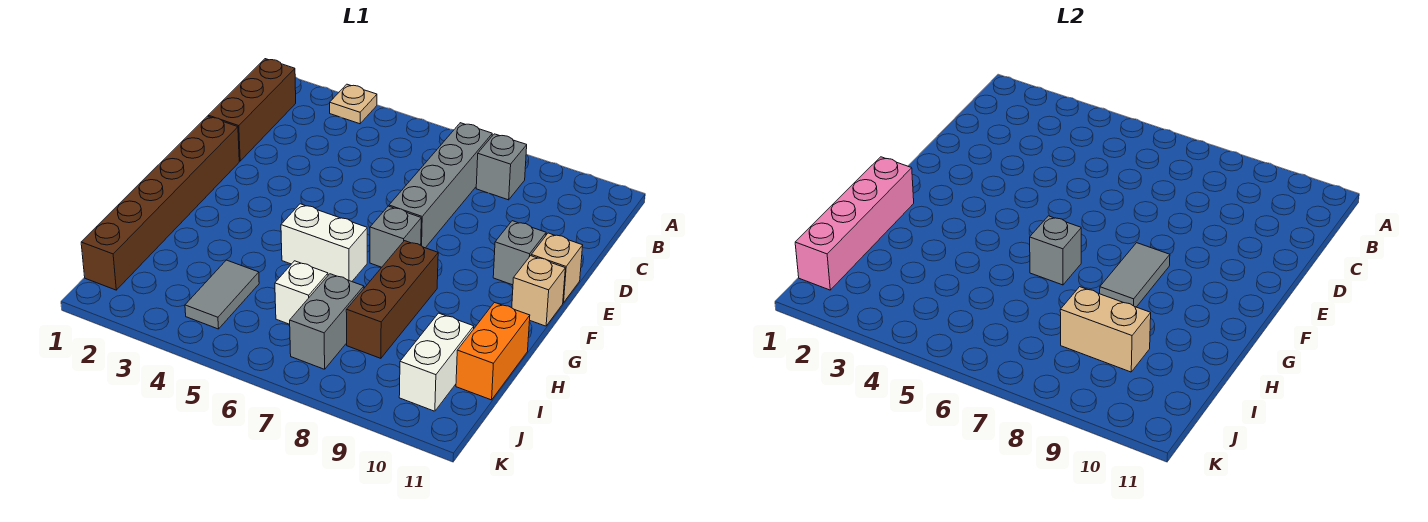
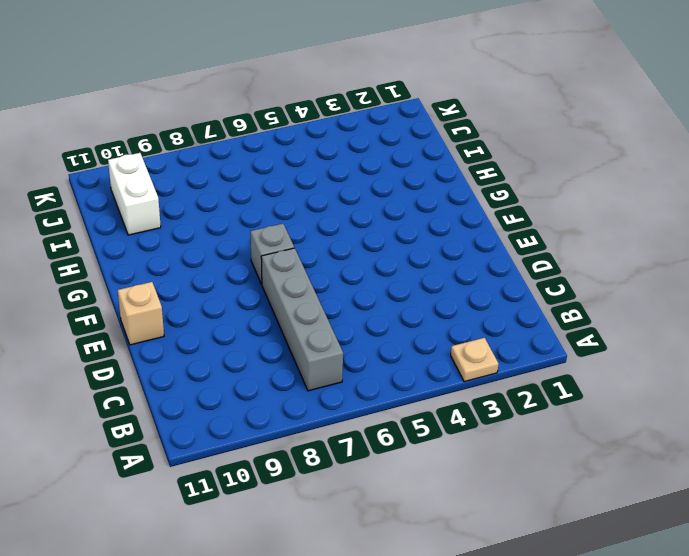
none -> brown brick B1:D1 level 1
none -> grey brick B8 level 1
none -> brown brick E1:J1 level 1

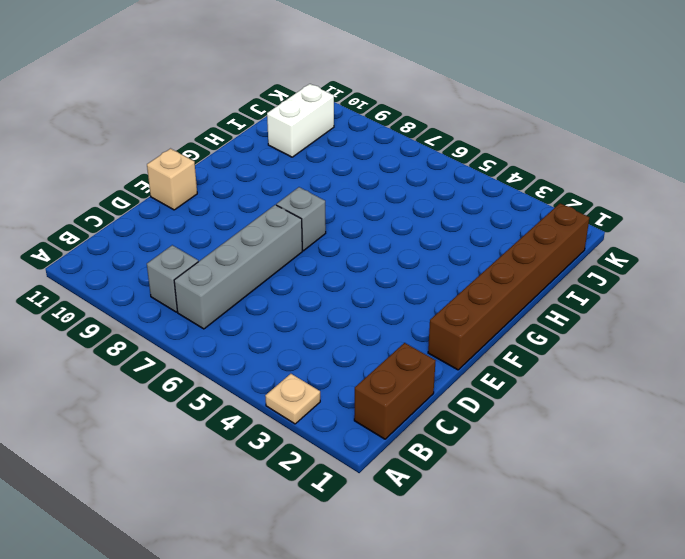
brown brick B1:C1 level 1 -> brown brick B1:D1 level 1
none -> grey brick E10 level 1
none -> tan brick F11 level 1
none -> white brick G5:G6 level 1

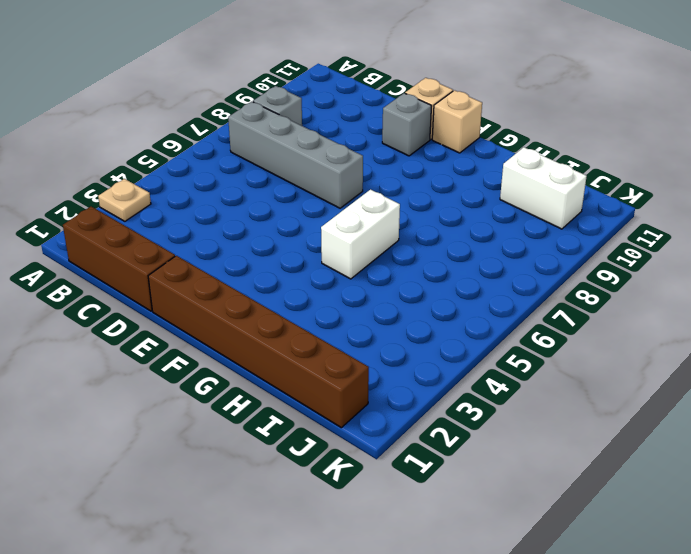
none -> grey brick F7 level 1
none -> brown brick G8:I8 level 1
none -> orange brick H11:I11 level 1

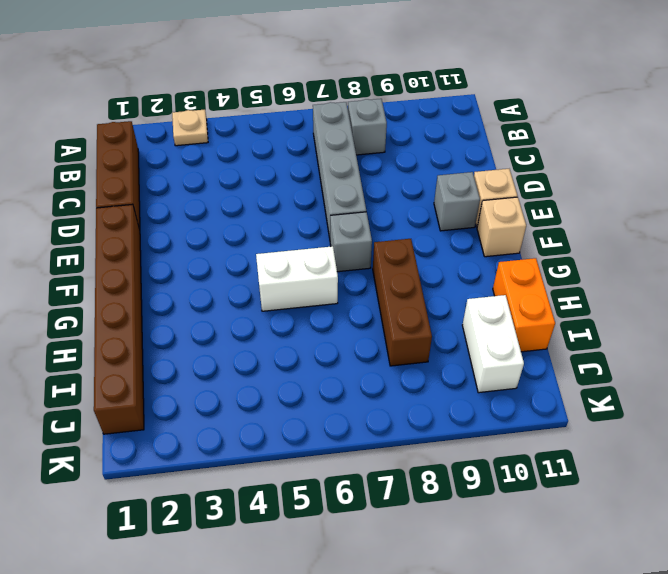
none -> grey tile I4:J4 level 1
none -> white brick I6 level 1
none -> grey brick I7:J7 level 1

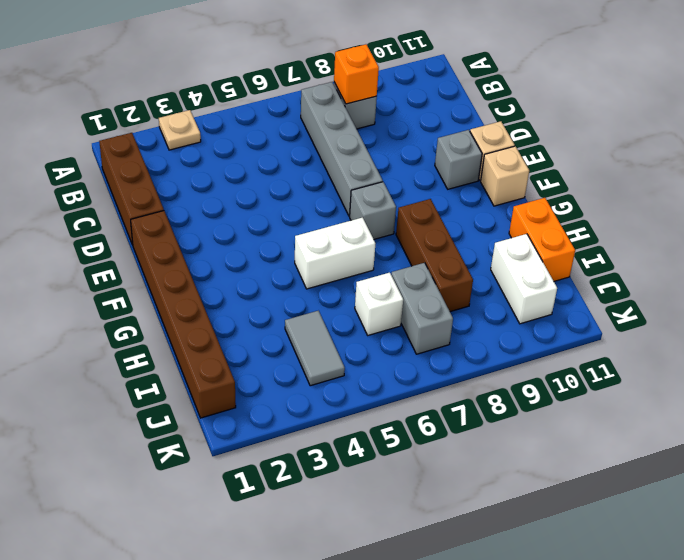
orange brick B8 level 2 -> none
none -> grey tile F8:G8 level 2
none -> pink brick G1:J1 level 2
none -> grey brick G6 level 2

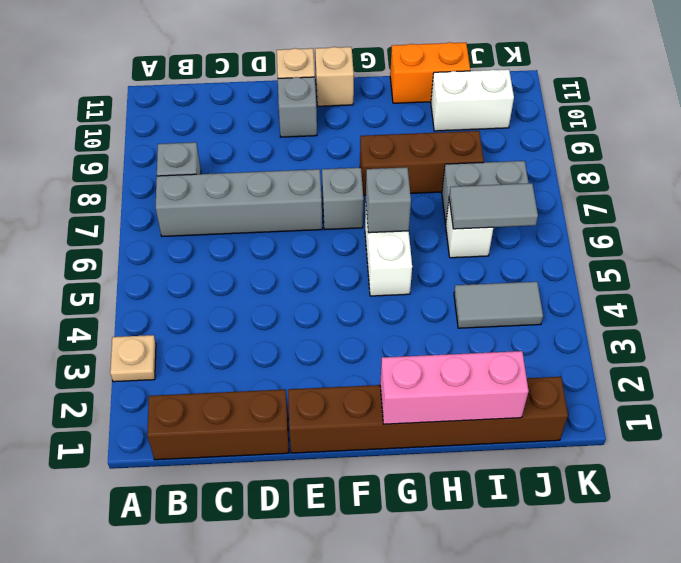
pink brick G1:I1 level 2 -> pink brick G1:J1 level 2
grey tile I6:J6 level 2 -> grey tile F8:G8 level 2
none -> tan brick I8:I9 level 2

